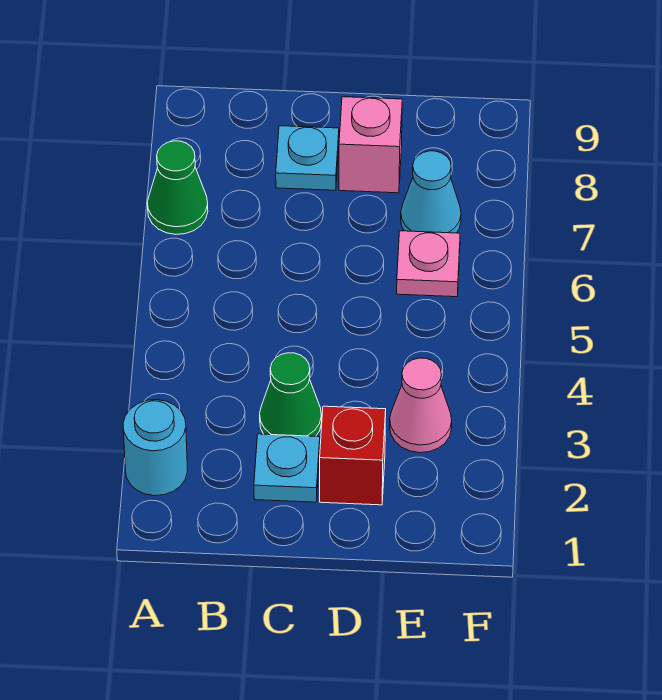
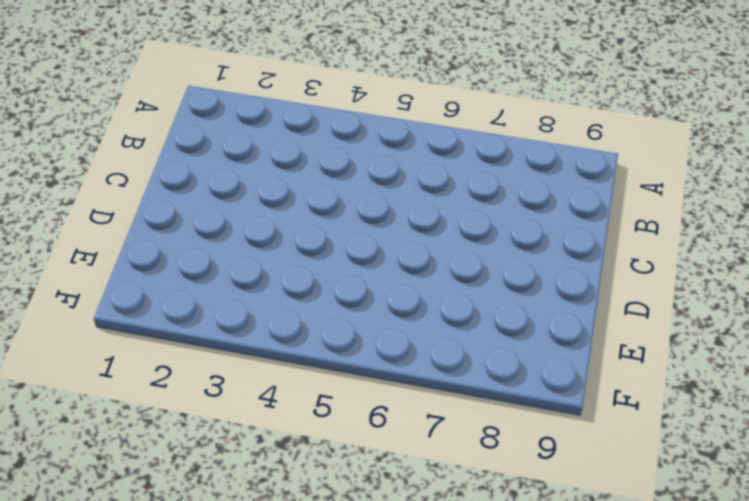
none -> cyan round brick A2 level 1
none -> green cone A7 level 1

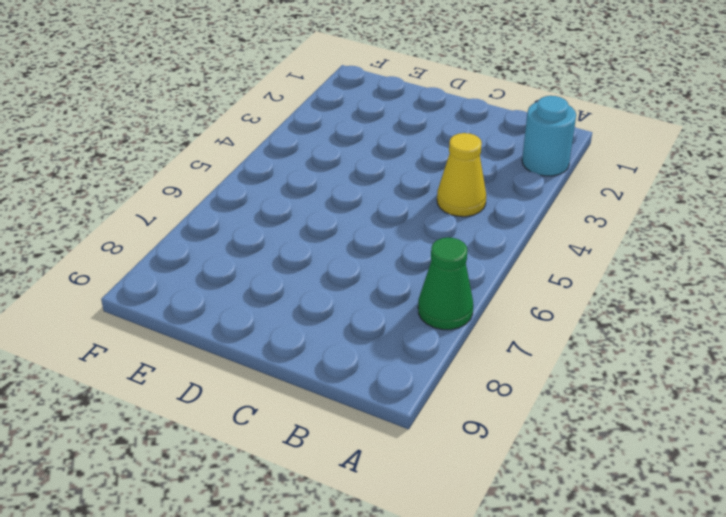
yellow cone B4 level 1 -> none
none -> cyan plate C2 level 1
none -> green cone C3 level 1

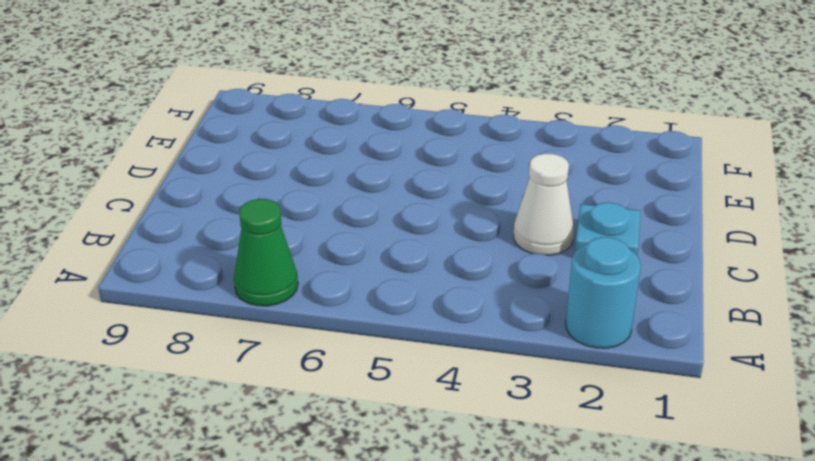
white cone C3 level 1 -> green cone C3 level 1
none -> cyan plate C8 level 1
none -> red brick D2 level 1

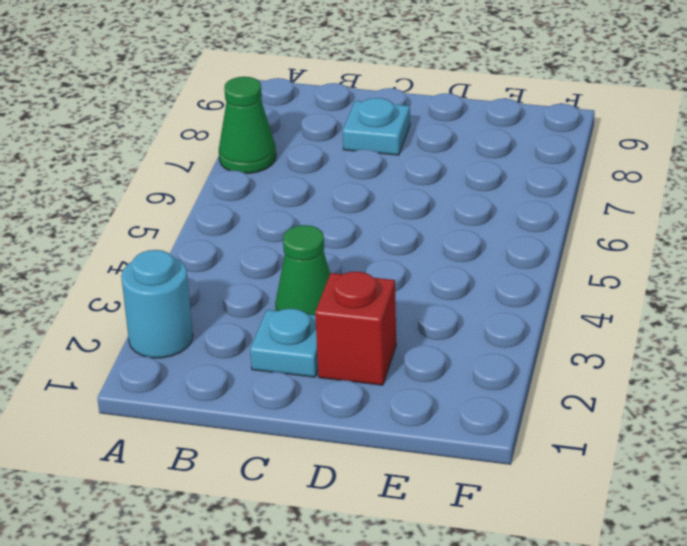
none -> pink brick D8 level 1
none -> pink cone E3 level 1

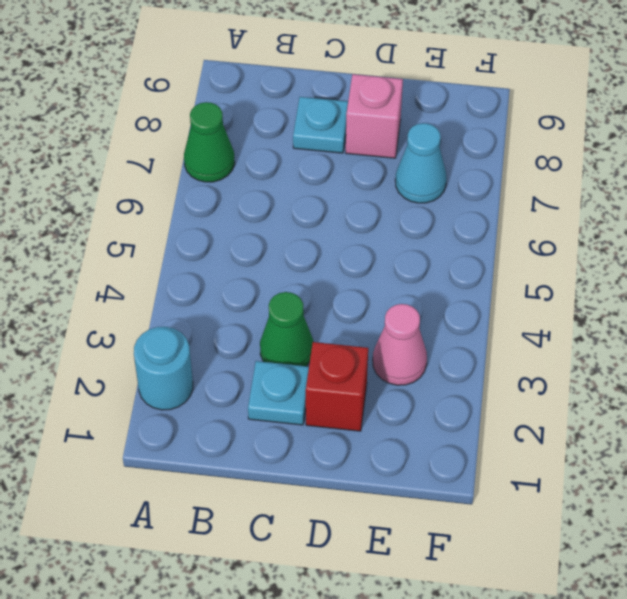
none -> pink plate E6 level 1

